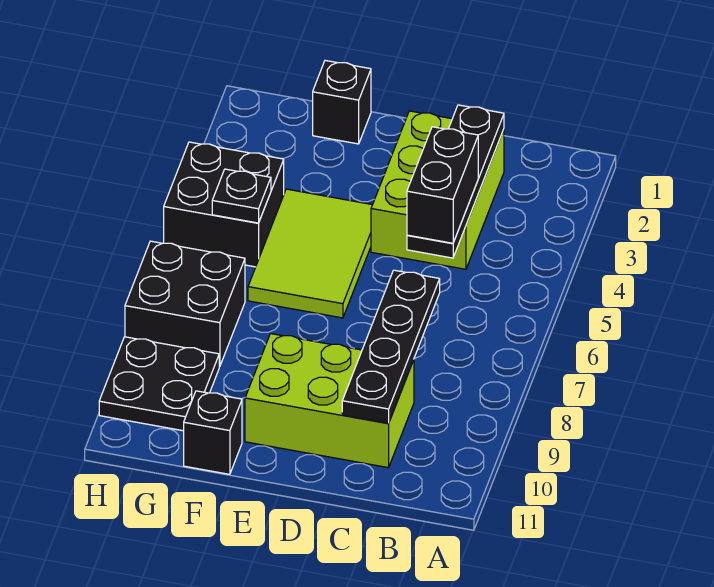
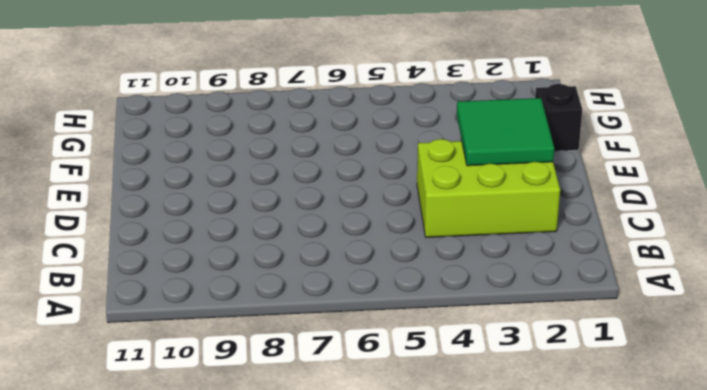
green tile D2:E3 level 2 -> none
none -> lime brick C9:E10 level 1
none -> lime tile E4:F6 level 1
none -> black brick F11 level 1

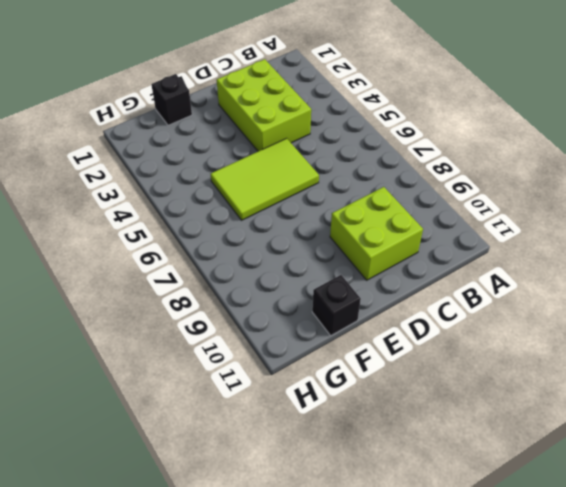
lime brick C9:D10 level 1 -> lime brick C9:E10 level 1
lime tile D5:F6 level 1 -> lime tile E4:F6 level 1
none -> black brick G4:H5 level 1
none -> black brick G7:H8 level 1
none -> black plate G9:H10 level 1

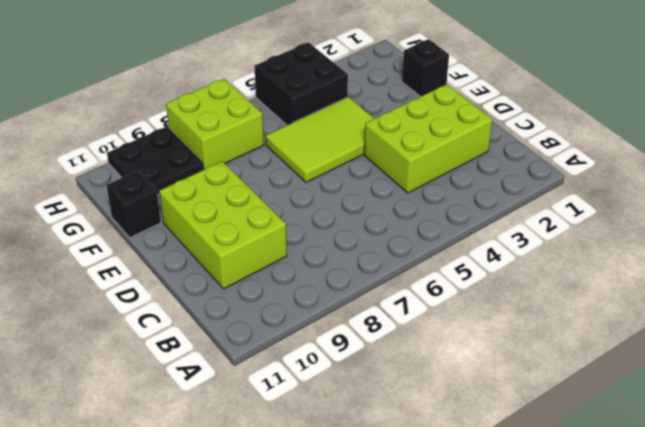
lime brick G7:H8 level 1 -> black brick G7:H8 level 1
none -> black plate C2:C5 level 2
none -> black plate C7:C10 level 2
none -> black plate G5 level 2

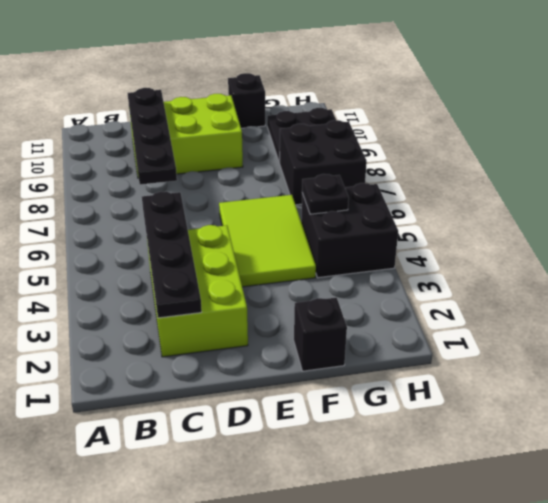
none -> black brick C4:C5 level 3

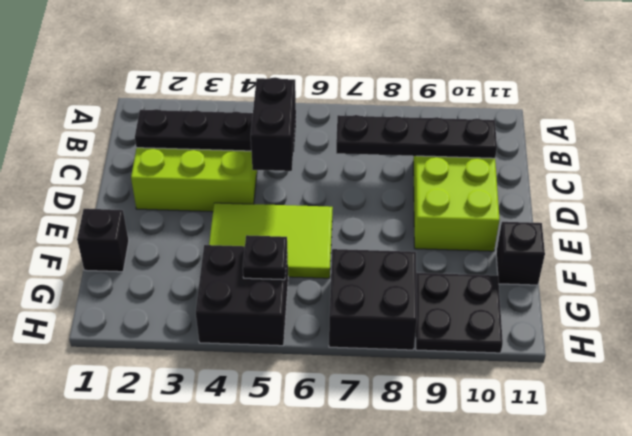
black brick C5:D5 level 3 -> black brick C4:C5 level 3

